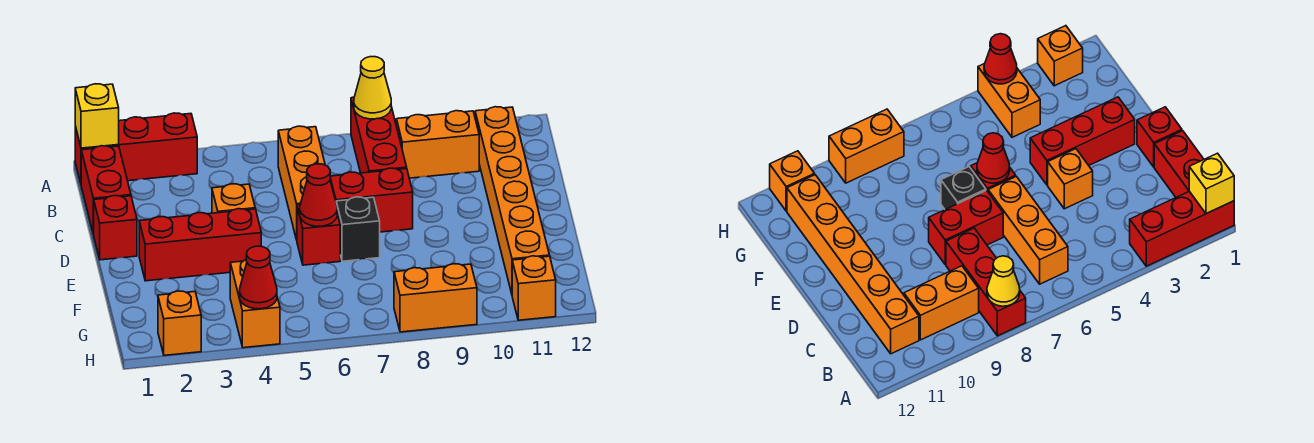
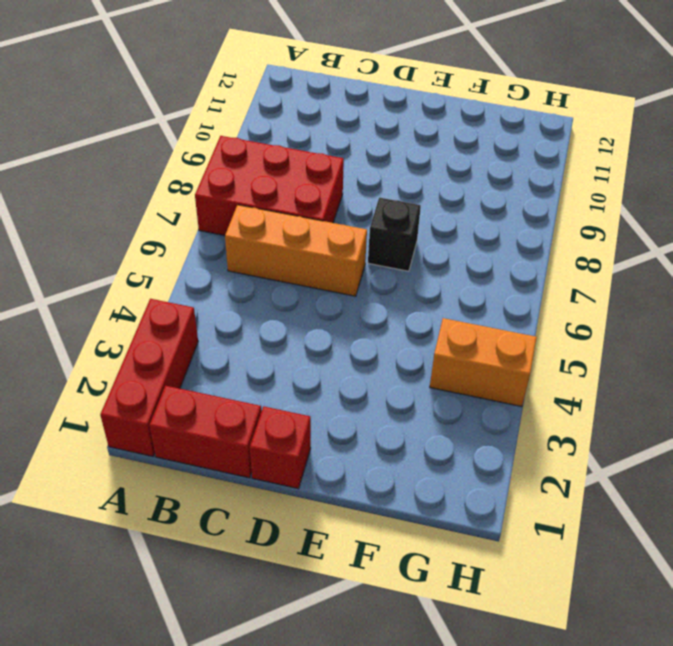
red brick A7:C8 level 1 -> red brick A8:C8 level 1
none -> orange brick B9:B10 level 1
none -> orange brick B11:G11 level 1
none -> orange brick D4 level 1

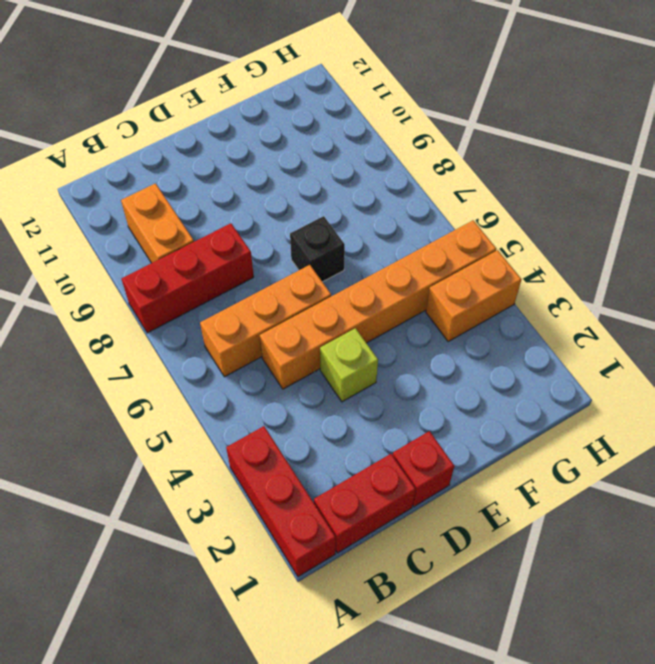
orange brick C5:H5 level 1 -> orange brick B11:G11 level 1
lime brick D4 level 1 -> orange brick D4 level 1
none -> red brick D7:D8 level 1
none -> red brick E2:E4 level 1
none -> red brick E6 level 1

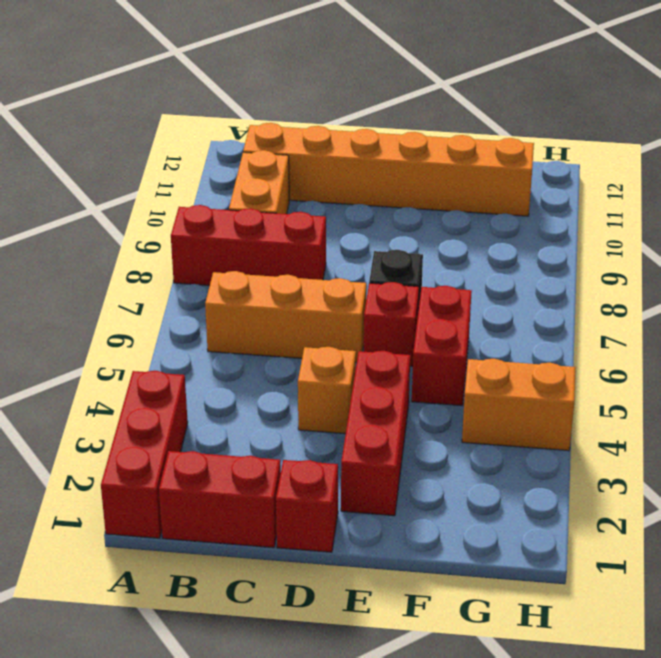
red brick F5:F6 level 1 -> red brick D7:D8 level 1
none -> orange brick H2 level 1
none -> orange brick H8:H9 level 1
none -> orange brick H11 level 1

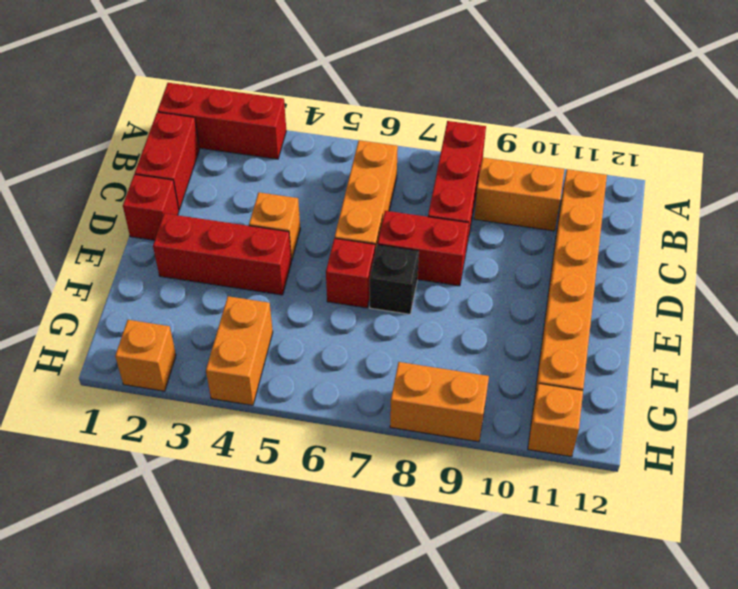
none -> yellow brick A1 level 2
none -> yellow cone A8 level 2
none -> red cone E6 level 2

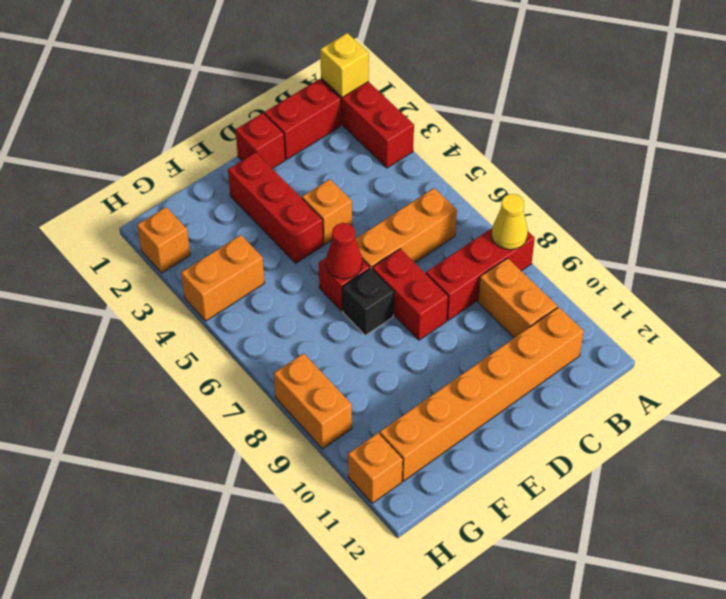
none -> red cone H4 level 2

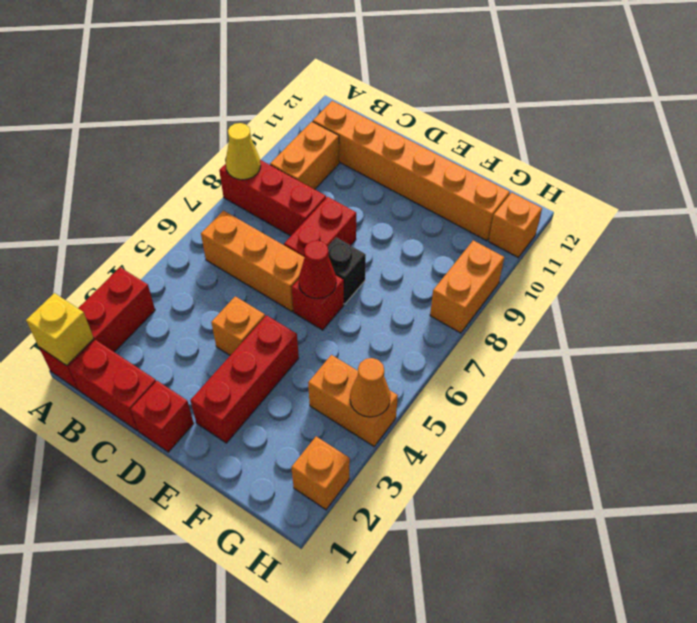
orange cone H4 level 2 -> red cone H4 level 2

